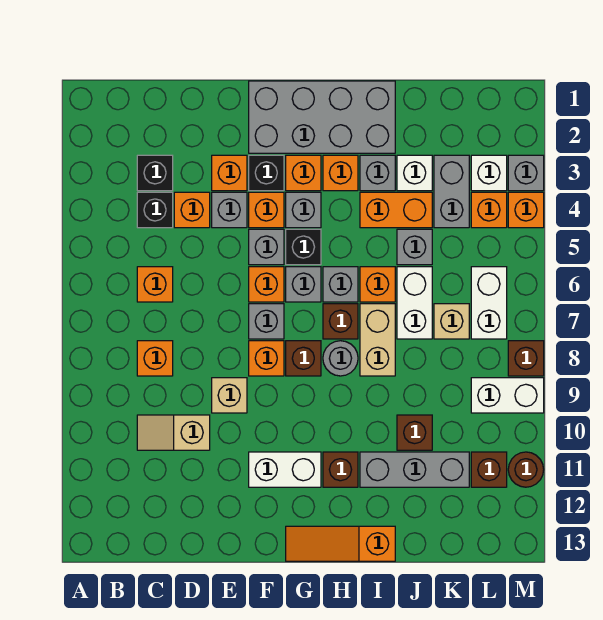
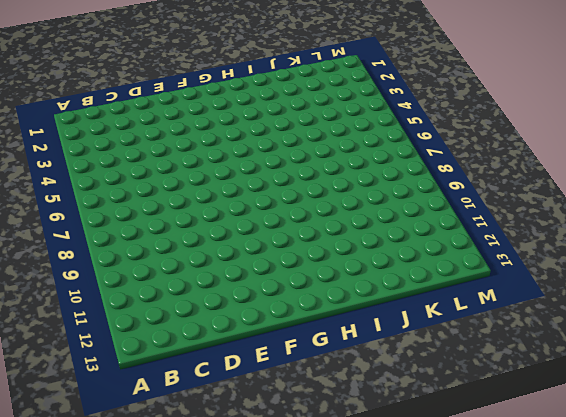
none -> black brick C3 level 1
none -> black brick C4 level 1
none -> orange brick C6 level 1
none -> orange brick C8 level 1

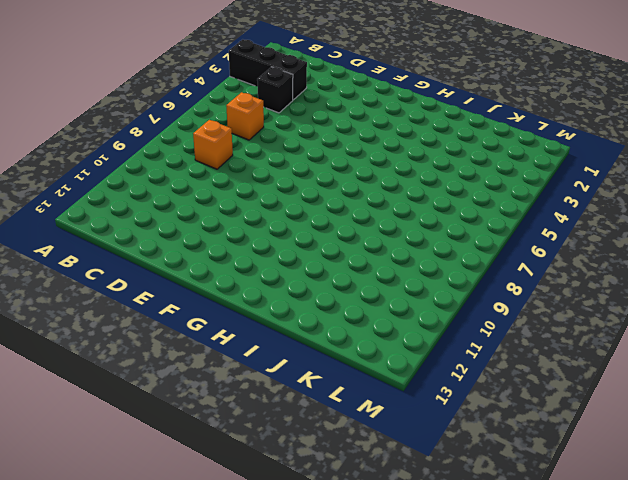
black brick A3:C3 level 1 -> black brick C3 level 1
none -> tan slope C10:D10 level 1 top D
none -> orange brick D4 level 1
none -> orange brick E3 level 1
none -> grey brick E4 level 1

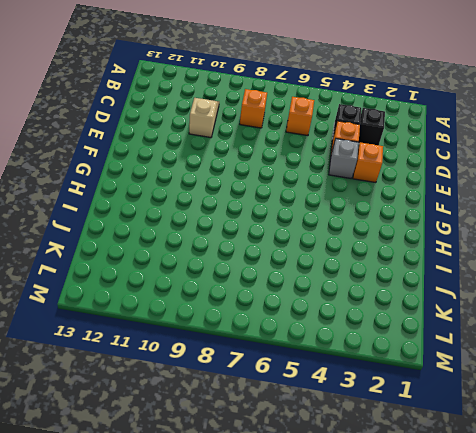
none -> tan brick E9 level 1
none -> grey brick F1:I2 level 1
none -> black brick F3 level 1
none -> orange brick F4 level 1

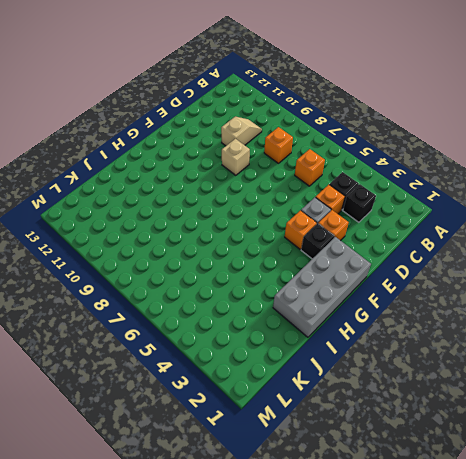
none -> grey brick F5 level 1
none -> orange brick F6 level 1
none -> grey brick F7 level 1
none -> orange brick F8 level 1

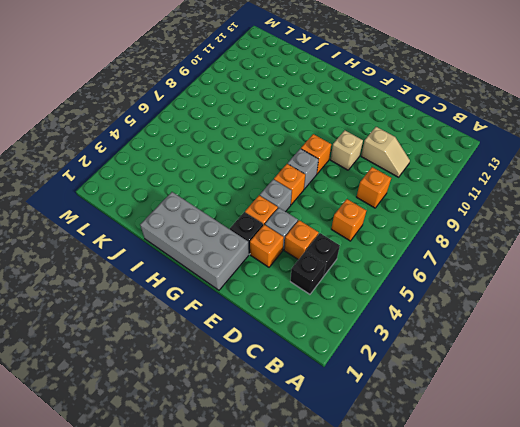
none -> white brick F11:G11 level 1
none -> orange brick G3 level 1
none -> grey brick G4 level 1
none -> black brick G5 level 1

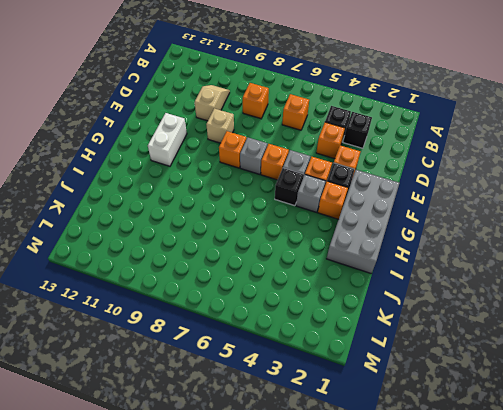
none -> grey brick E4 level 1
none -> grey brick G6 level 1
none -> brown brick G8 level 1
none -> orange slope G13:I13 level 1 top I

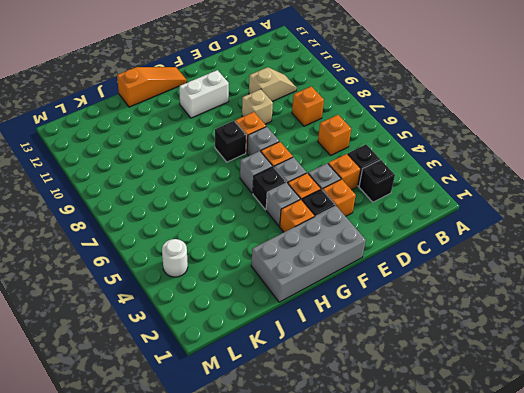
black brick G8 level 1 -> brown brick G8 level 1
white round brick L4 level 1 -> orange brick L4 level 1
none -> orange brick H3 level 1
none -> grey brick H6 level 1
none -> brown brick H7 level 1
none -> grey round brick H8 level 1

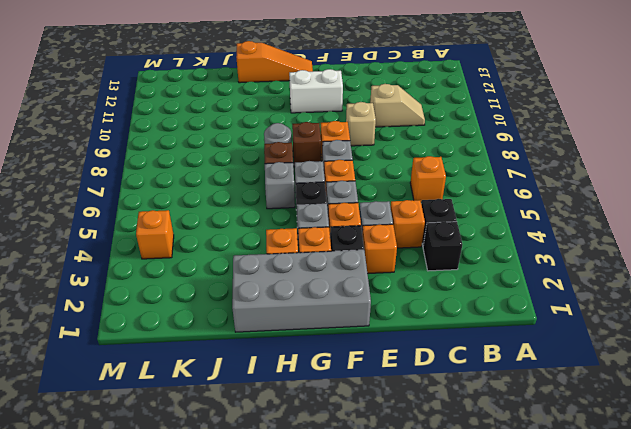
none -> orange brick C8 level 1
none -> brown brick H11 level 1
none -> grey brick I3 level 1
none -> orange brick I4:J4 level 1

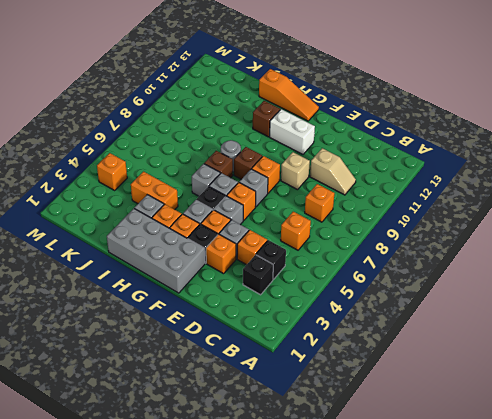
none -> orange brick I6 level 1
none -> tan brick I7:I8 level 1
none -> grey brick I11:K11 level 1
none -> white brick J3 level 1

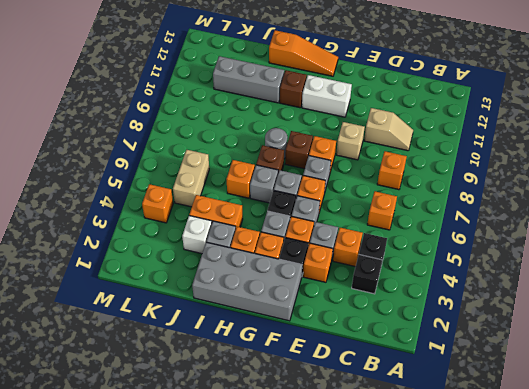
tan brick K5:K6 level 1 -> tan brick I7:I8 level 1
none -> grey brick J5 level 1
none -> white brick J6:J7 level 1
none -> brown brick J10 level 1
none -> grey brick K3:K4 level 1

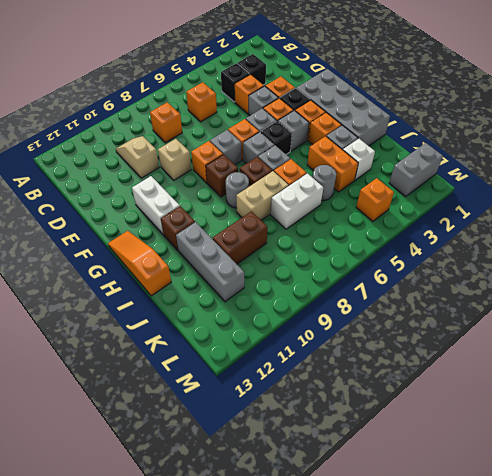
grey round brick J5 level 1 -> grey brick J5 level 1
brown brick J9:J10 level 1 -> brown brick J10 level 1
grey brick L1:L2 level 1 -> grey brick K3:K4 level 1
none -> tan brick K7 level 1
none -> white brick L3 level 1
none -> white brick L6:L7 level 1
none -> white brick L9:M9 level 1

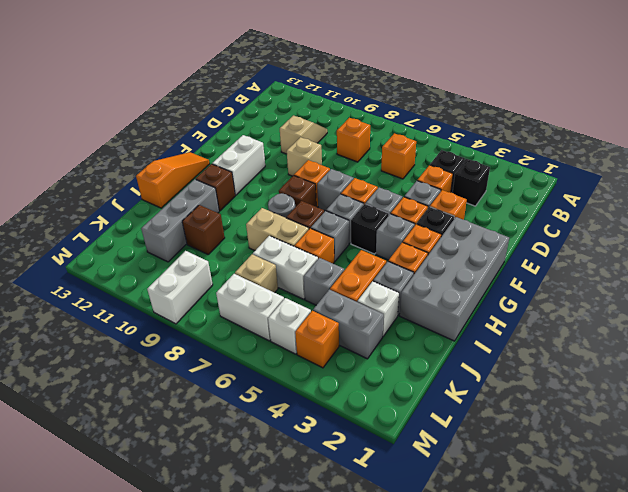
white brick L5 level 1 -> white brick L3 level 1
none -> brown brick L11 level 1
none -> grey brick M3 level 1
none -> orange brick M4 level 1
none -> brown brick M8 level 1

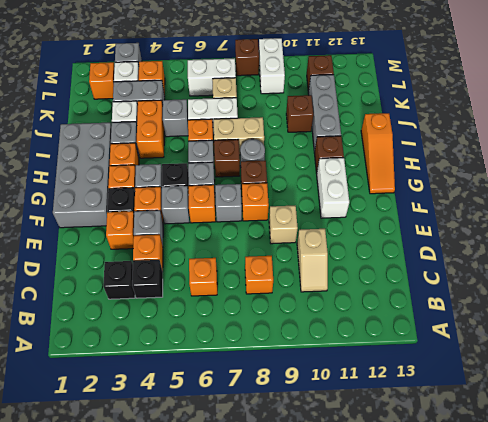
orange brick L2 level 1 -> orange brick M4 level 1
none -> brown round brick M11 level 1

